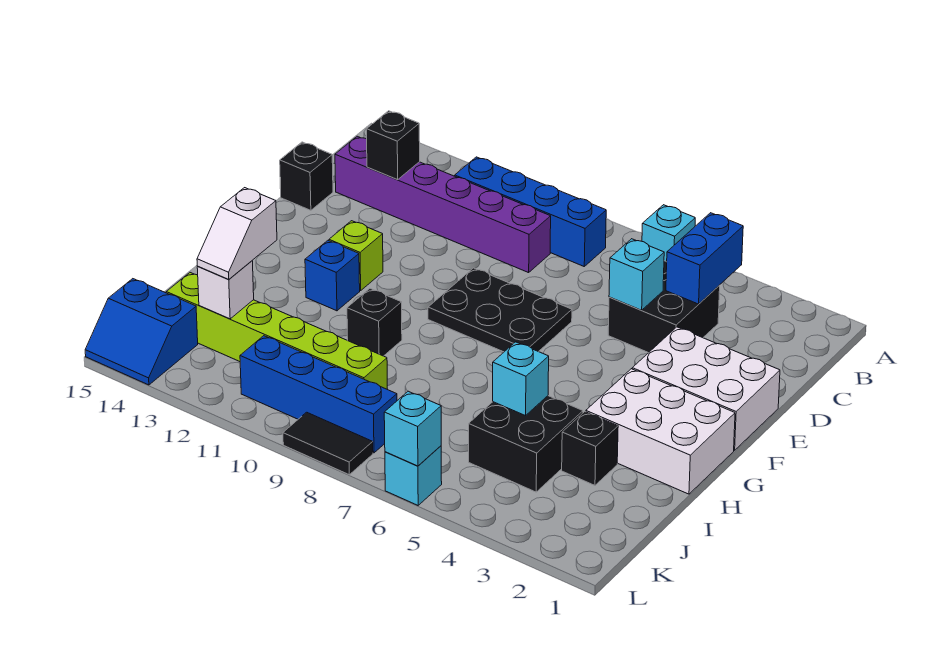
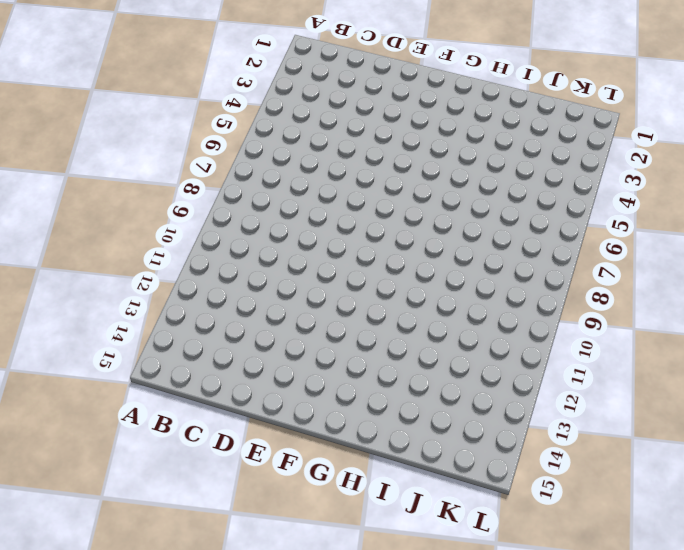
none -> cyan brick A6 level 1
none -> blue brick B8:B11 level 1
none -> black brick C4:D5 level 1

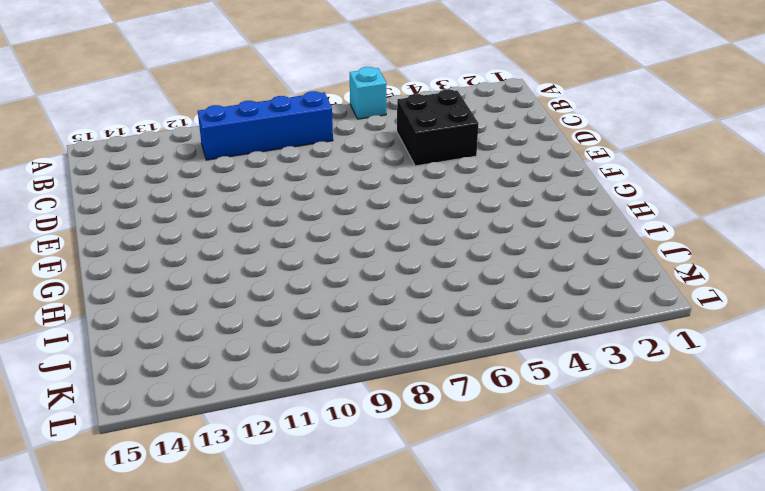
none -> purple brick C9:C14 level 1
none -> black brick D15 level 1
none -> white brick E1:F3 level 1

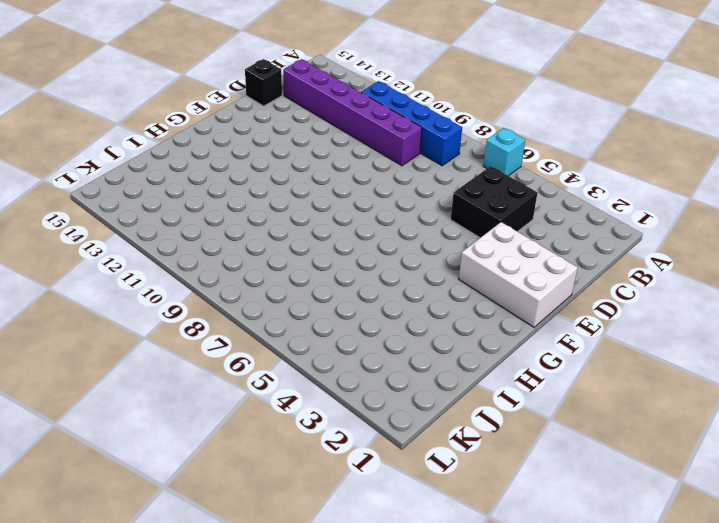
none -> black plate E7:F9 level 1
none -> lime brick F12 level 1
none -> white brick G1:H3 level 1

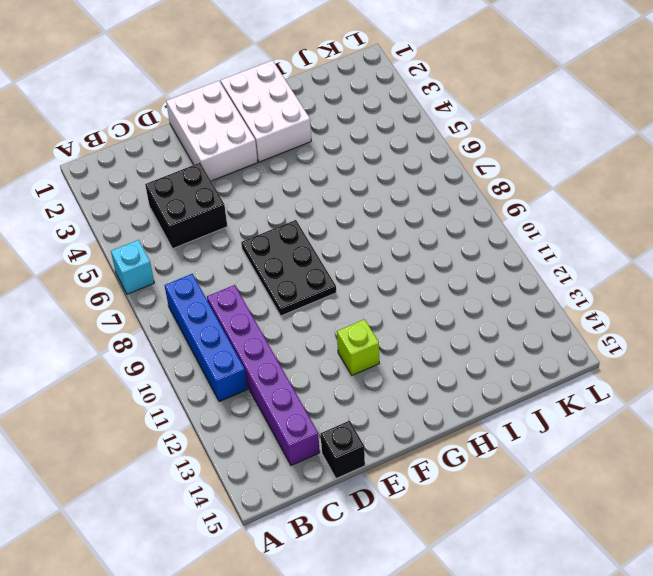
none -> blue brick G12 level 1
none -> black brick H10 level 1
none -> black brick I3 level 1

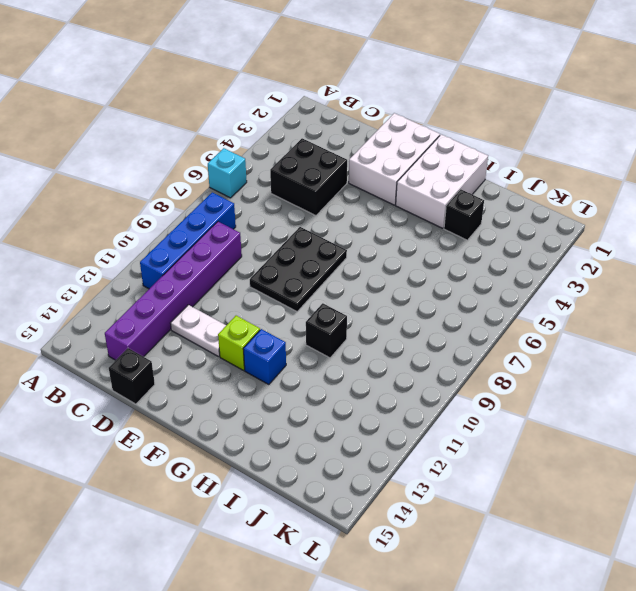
white plate D12:E12 level 1 -> none
none -> black brick I4:J5 level 1
none -> lime brick J9:J14 level 1
none -> blue brick K8:K11 level 1

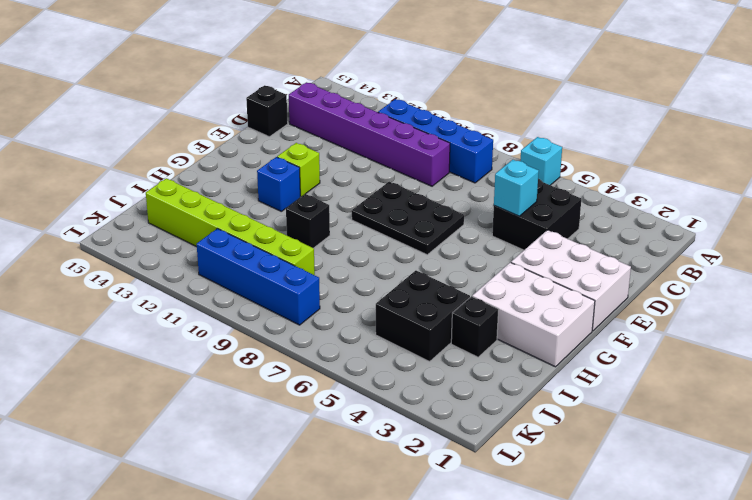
none -> blue slope K14:L15 level 1 top K
none -> cyan brick L6 level 1
none -> black tile L8:L9 level 1

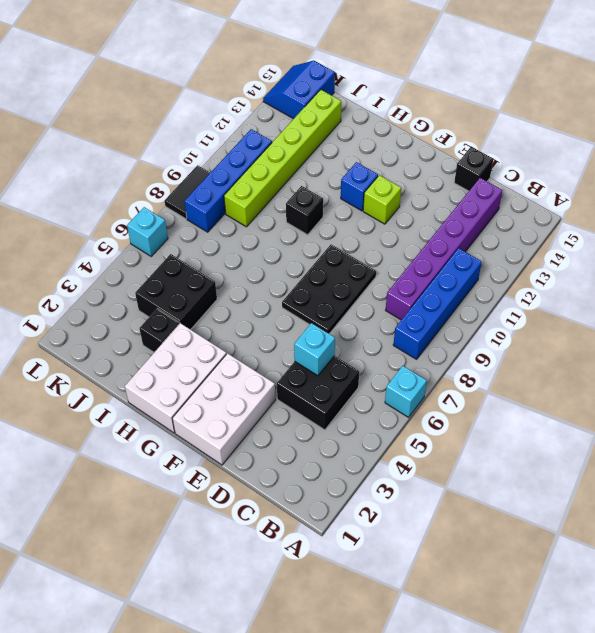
none -> blue brick B4:C4 level 2
none -> black brick C13 level 2
none -> cyan brick I5 level 2

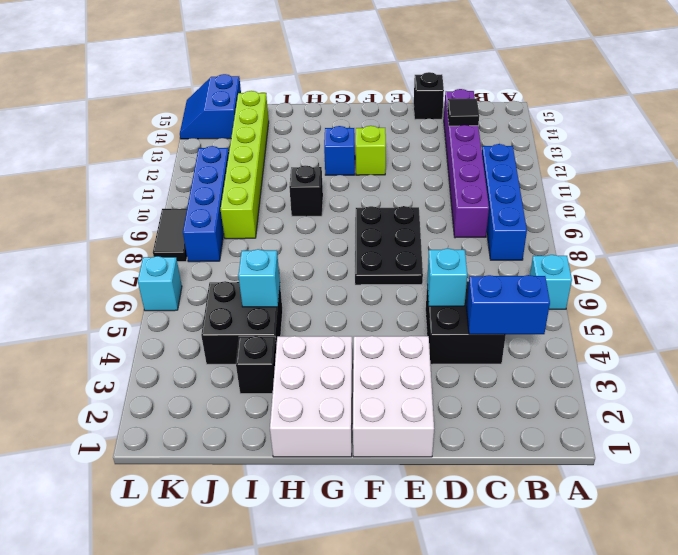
black tile C13 level 2 -> black brick C13 level 2
none -> white brick J13 level 2
none -> cyan brick L6 level 2
none -> white slope I13:J13 level 3 top I

